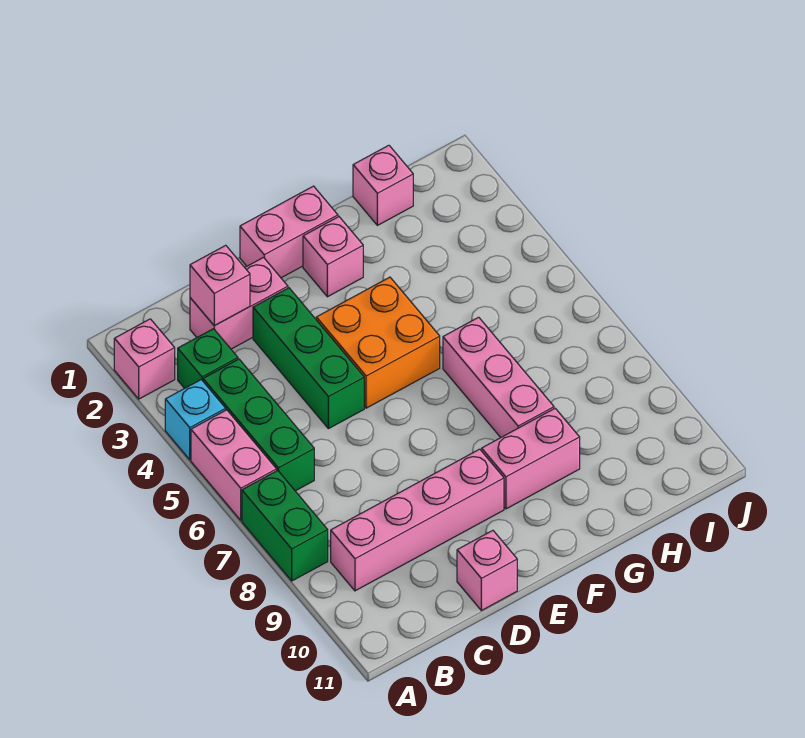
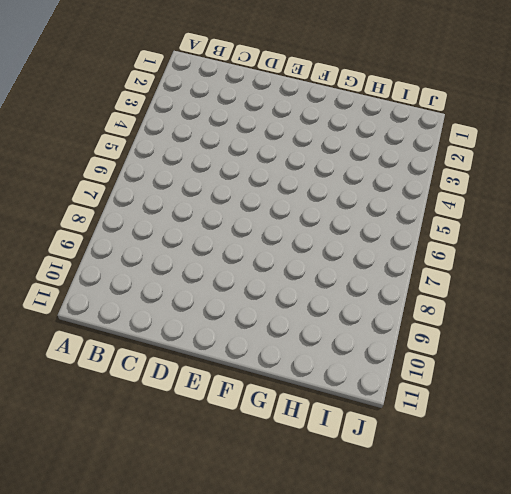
none -> pink brick A2 level 1
none -> cyan brick A4 level 1
none -> pink brick A5:A6 level 1

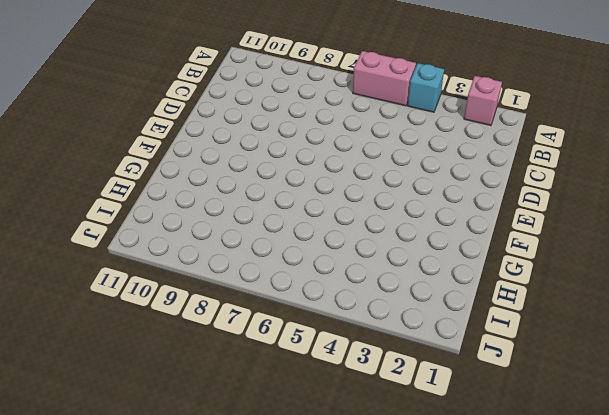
none -> green brick A7:A8 level 1
none -> green brick B3 level 1
none -> green brick B4:B6 level 1

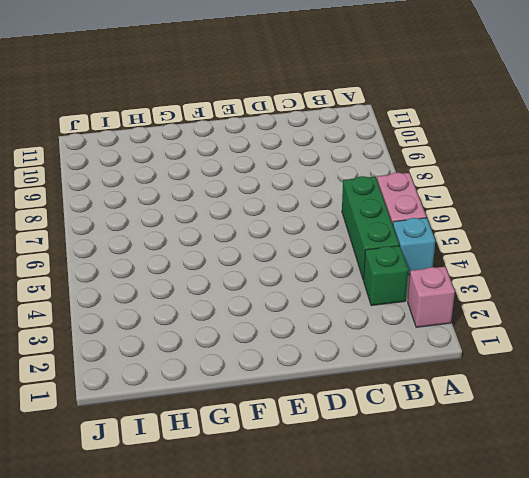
none -> green brick A7:A8 level 1
none -> pink brick B9:E9 level 1
none -> pink brick C2:D2 level 1

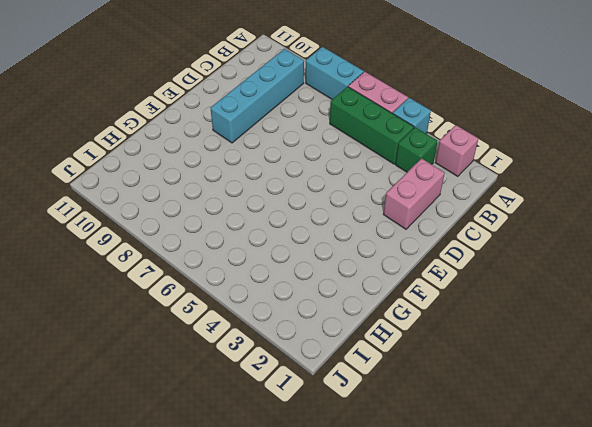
cyan brick A7:A8 level 1 -> green brick A7:A8 level 1
cyan brick B9:E9 level 1 -> pink brick B9:E9 level 1
none -> green brick D3:D5 level 1
none -> pink brick D11 level 1
none -> pink brick E1:F1 level 1

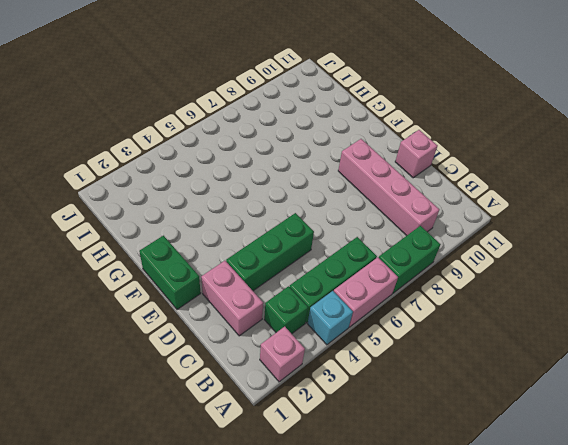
green brick E1:F1 level 1 -> pink brick E1:F1 level 1
none -> orange brick E4:F5 level 1
none -> pink brick F2 level 1
none -> pink brick F9:G9 level 1

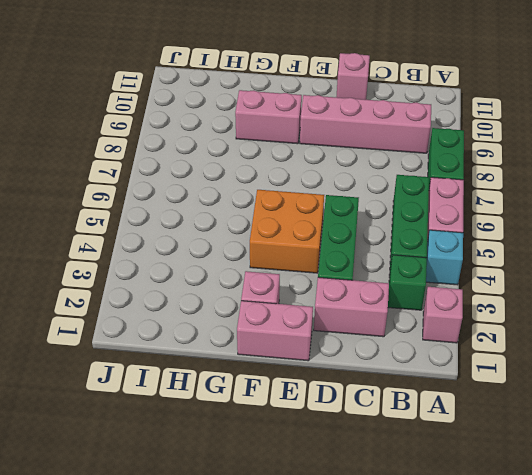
none -> pink brick G6:G8 level 1
none -> pink brick H1 level 1
none -> pink brick C2 level 2

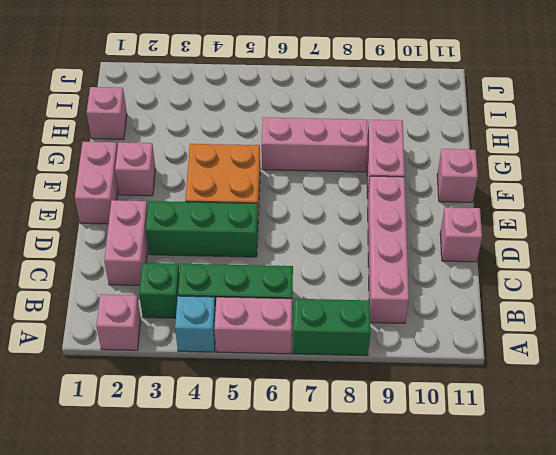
pink brick F11 level 1 -> pink brick C2 level 2

